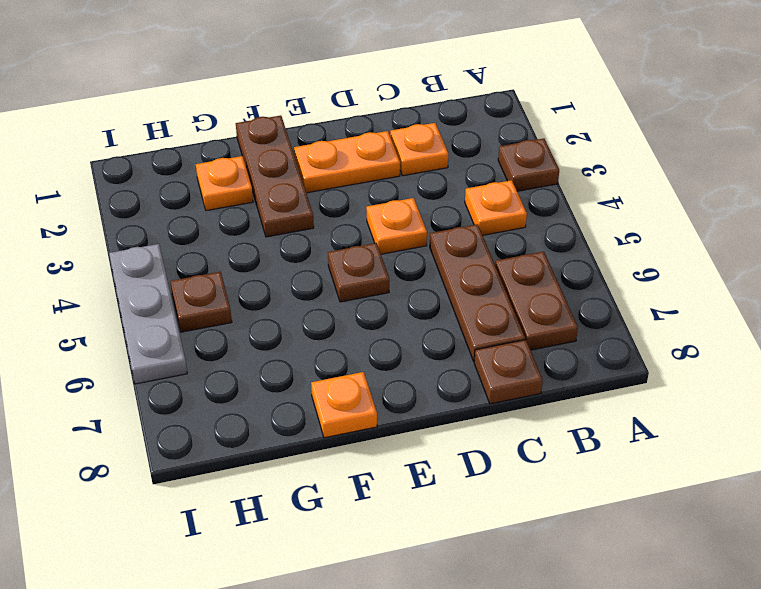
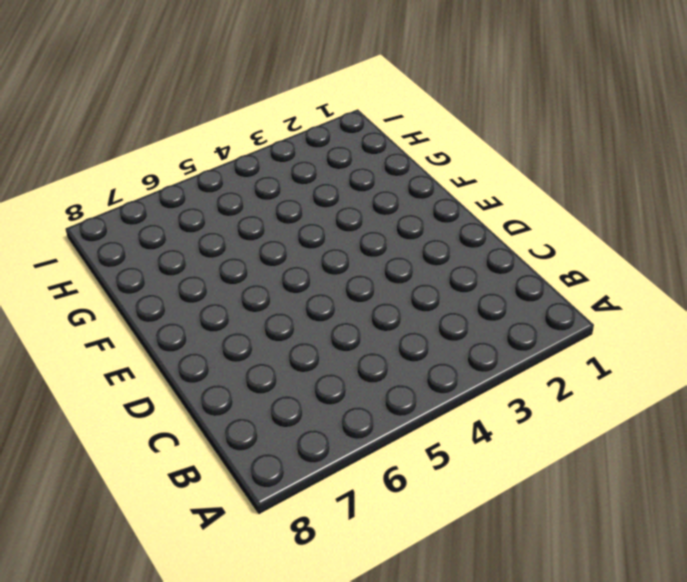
none -> brown plate A3 level 1
none -> orange plate B4 level 1
none -> brown plate B6:B7 level 1

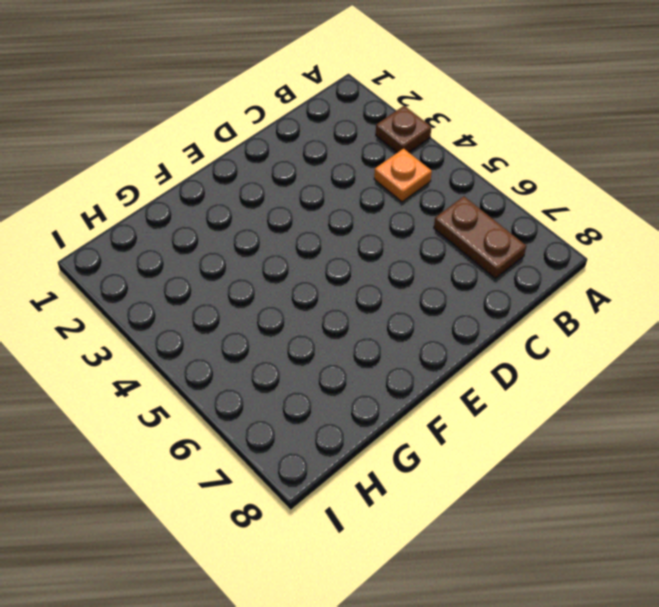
none -> orange plate C2 level 1
none -> brown plate C5:C7 level 1
none -> brown plate C8 level 1

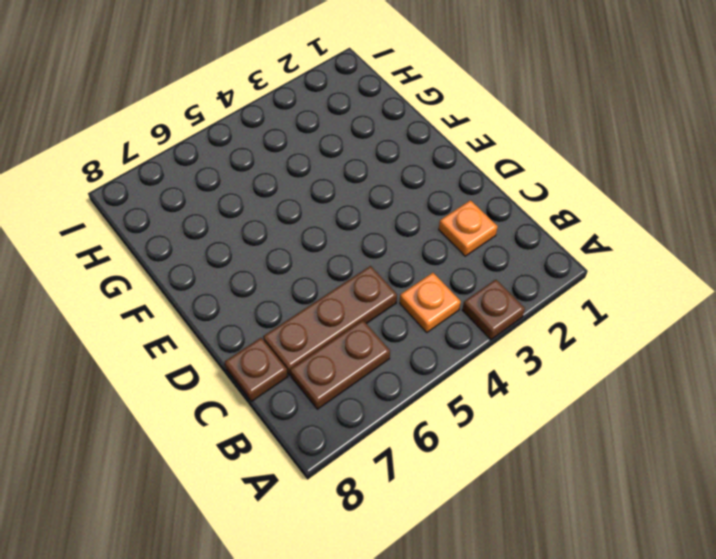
none -> orange plate D2:E2 level 1
none -> orange plate D4 level 1
none -> brown plate E5 level 1

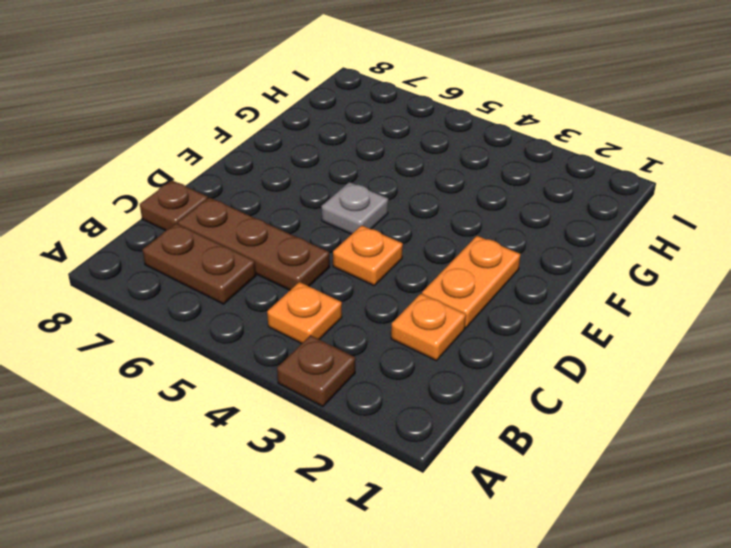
grey plate E5 level 1 -> brown plate E5 level 1
none -> brown plate F1:F3 level 1
none -> orange plate F8 level 1
none -> orange plate G2 level 1

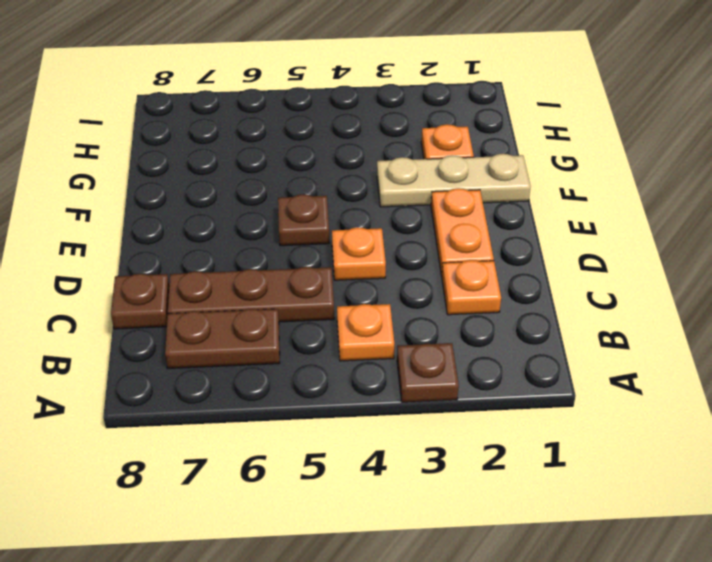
tan plate F1:F3 level 1 -> brown plate F1:F3 level 1
none -> orange plate F8 level 1
none -> brown plate H5 level 1
none -> grey plate I4:I6 level 1

